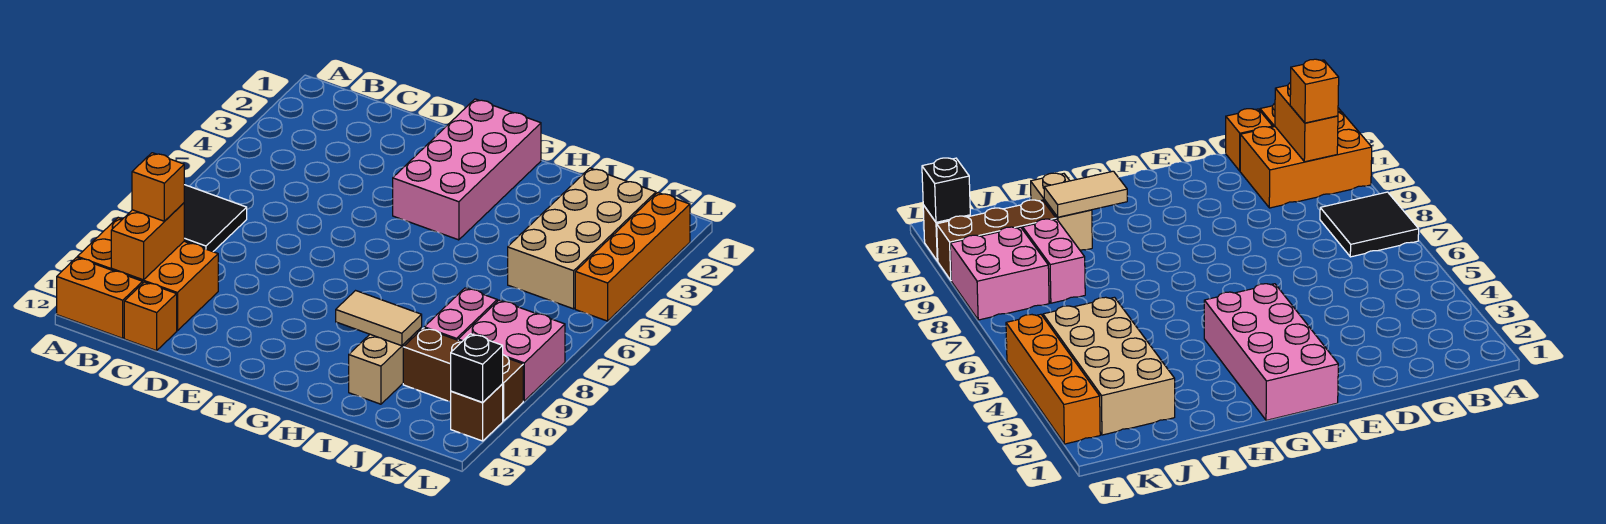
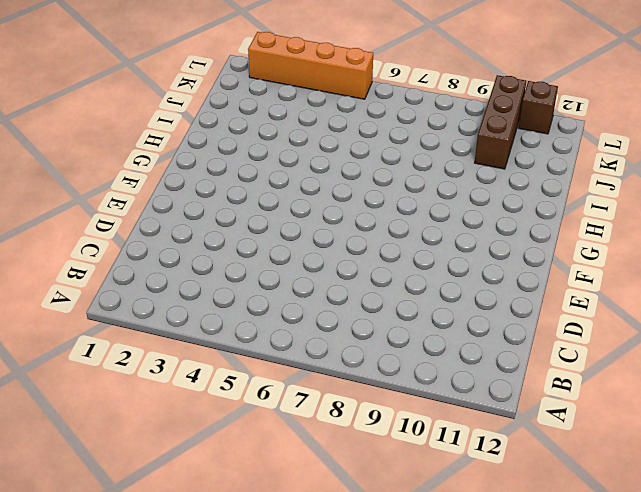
none -> black tile A7:B8 level 1
none -> orange brick A10:C11 level 1
none -> orange brick A12:B12 level 1

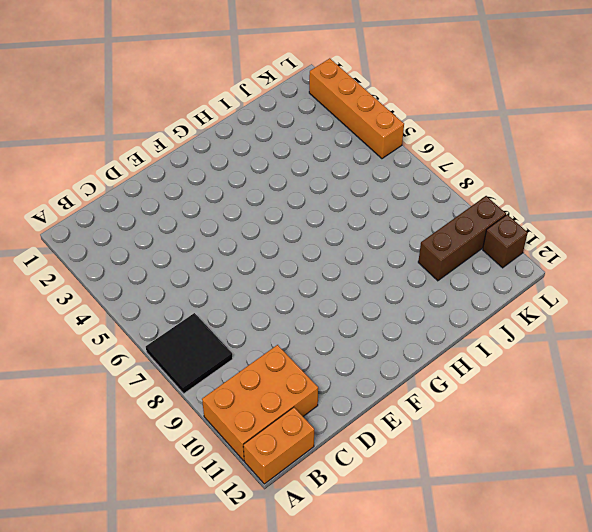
none -> orange brick C12 level 1
none -> pink brick F1:G4 level 1
none -> tan brick I10:I11 level 1

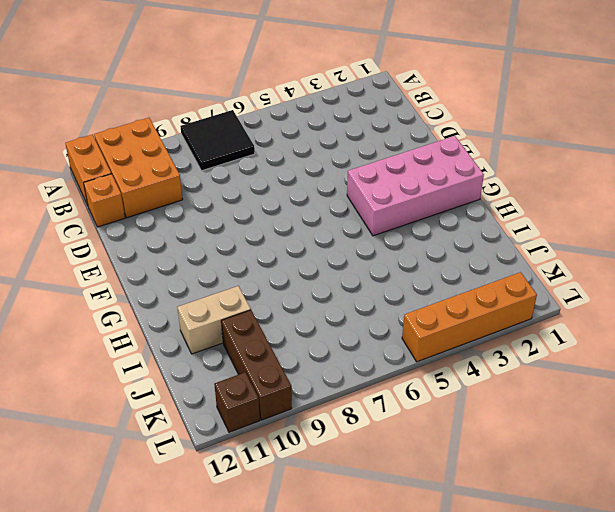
none -> tan brick J2:K5 level 1
none -> pink brick J8:J9 level 1
none -> pink brick K8:L9 level 1

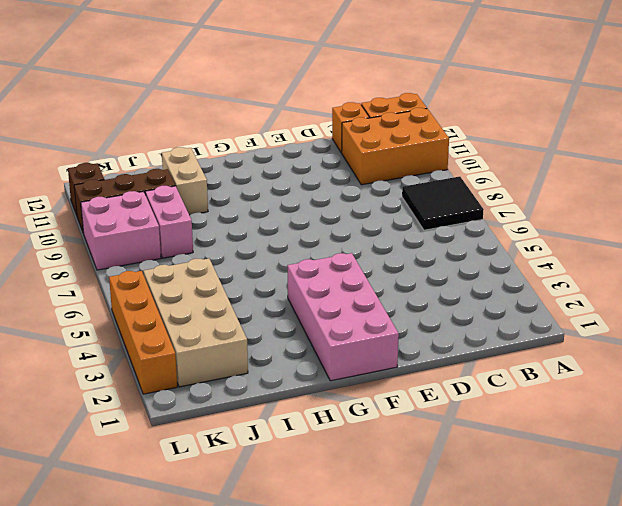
none -> orange brick B10:B11 level 2
none -> tan tile H10:I10 level 2
none -> black brick L11 level 2

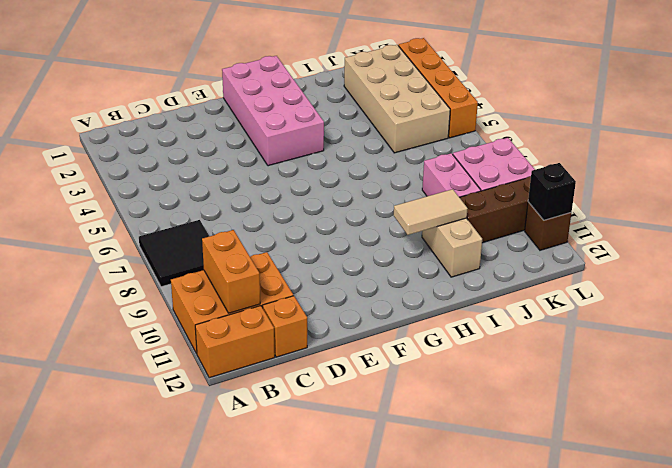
none -> orange brick B10 level 3

